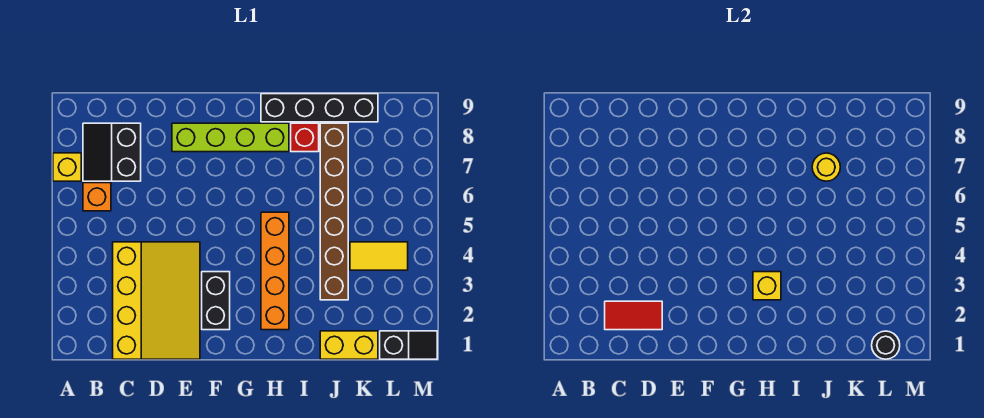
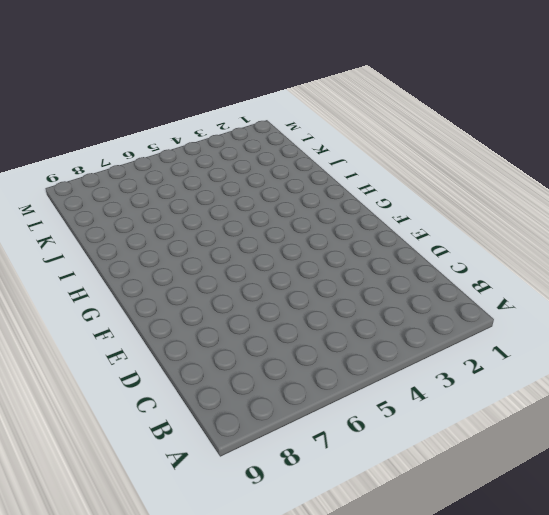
none -> yellow brick A7 level 1
none -> orange brick B6 level 1
none -> black slope B7:C8 level 1 top C

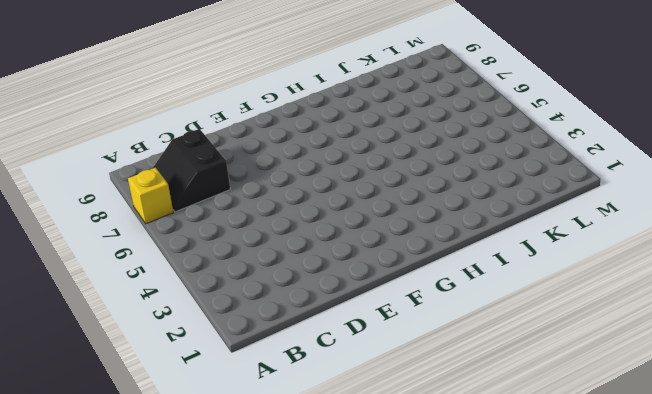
none -> orange brick B6 level 1
none -> yellow slope C1:E4 level 1 top C
none -> lime brick E8:H8 level 1

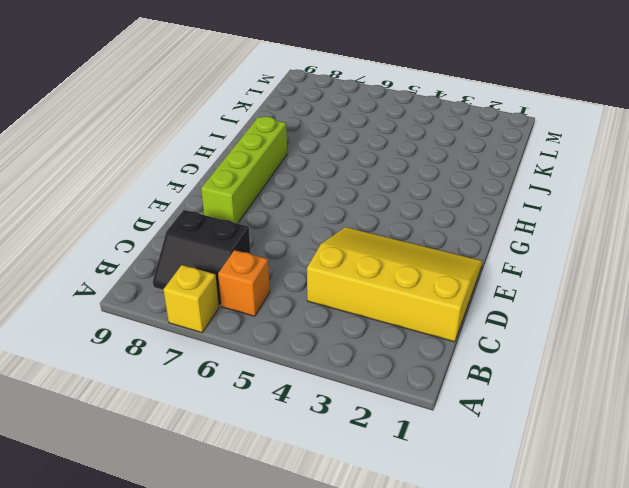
none -> black brick F2:F3 level 1
none -> orange brick H2:H5 level 1
none -> black brick H9:K9 level 1

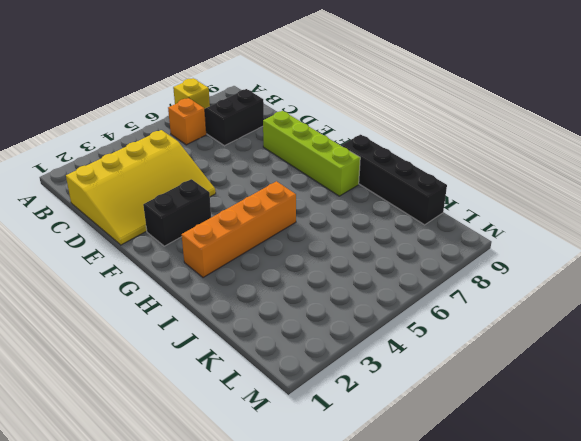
none -> red brick I8 level 1
none -> yellow brick J1:K1 level 1
none -> brown brick J3:J8 level 1

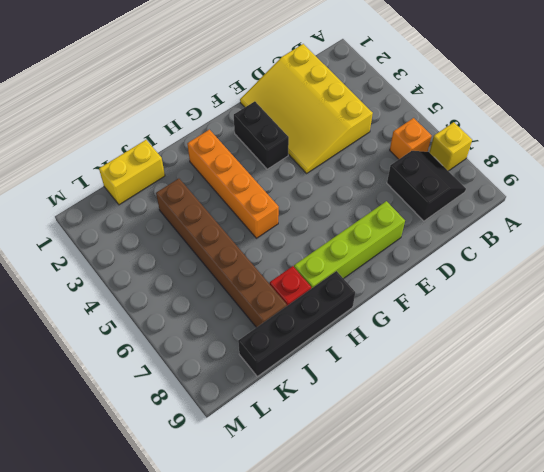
none -> yellow tile K4:L4 level 1
none -> black slope L1:M1 level 1 top L
none -> red tile C2:D2 level 2

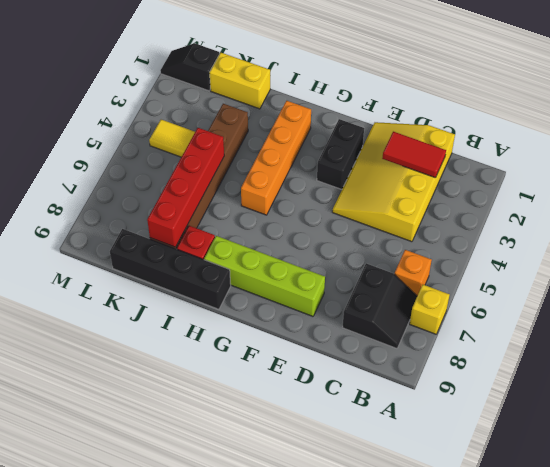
red brick J5:J8 level 2 -> yellow round brick J7 level 2
none -> yellow brick H3 level 2
none -> black round brick L1 level 2

